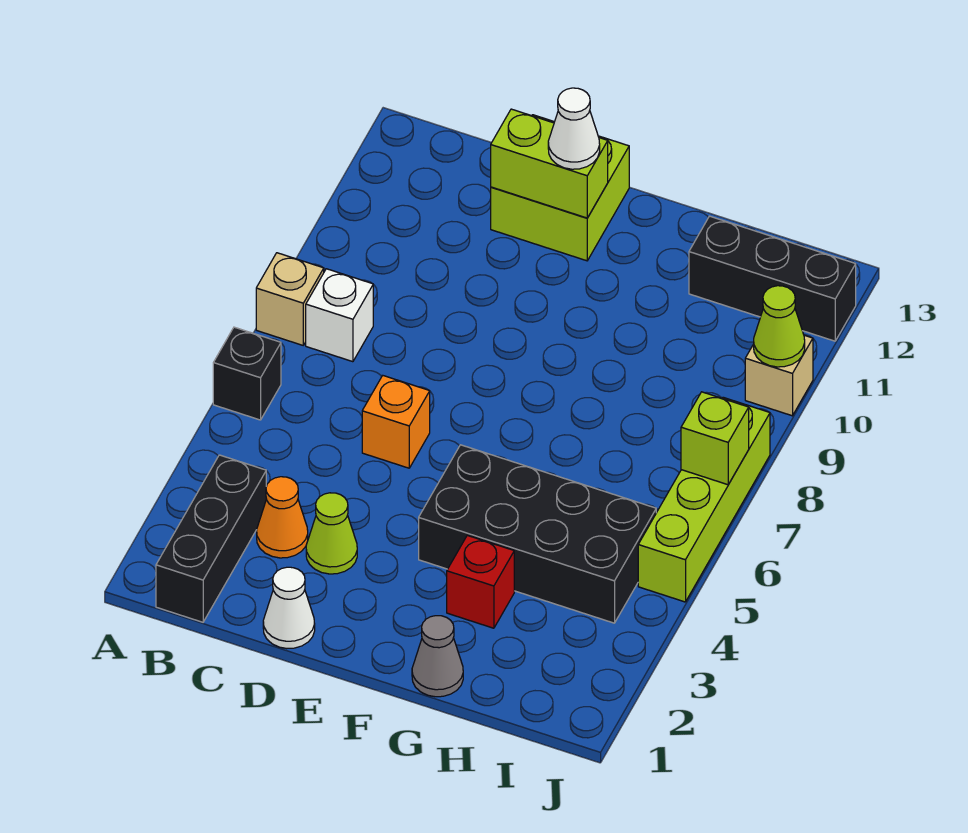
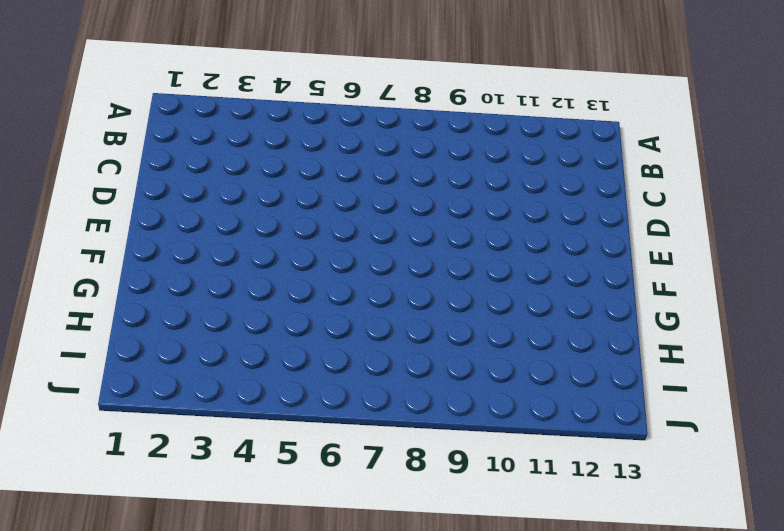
none -> black brick A6 level 1
none -> tan brick A8 level 1
none -> black brick B1:B3 level 1

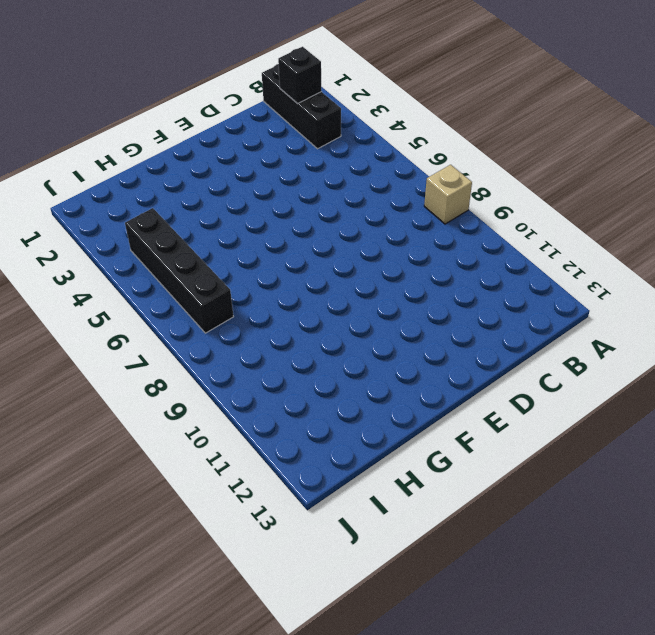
black brick B2 level 2 -> black brick A6 level 1
black brick I4:I7 level 1 -> black brick F4:I5 level 1
none -> white brick B8 level 1
none -> orange cone C3 level 1
none -> white cone D1 level 1

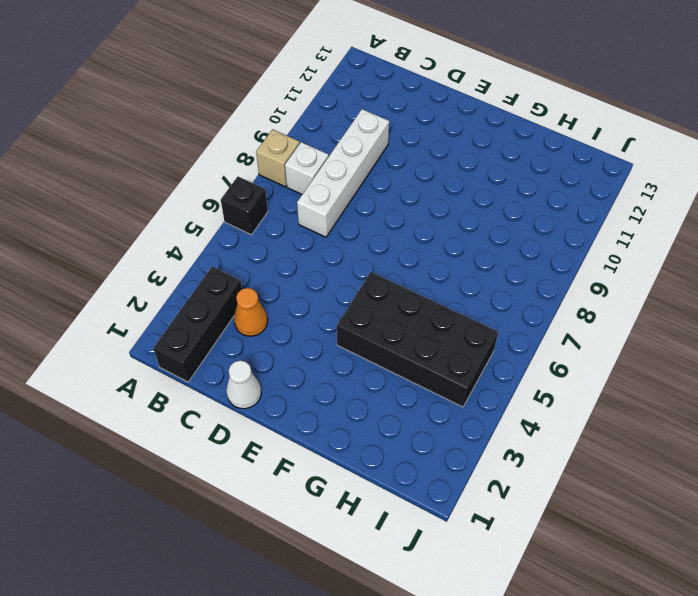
white brick C7:C10 level 1 -> none
none -> lime cone D3 level 1
none -> orange brick D6 level 1
none -> lime brick D12:E13 level 1

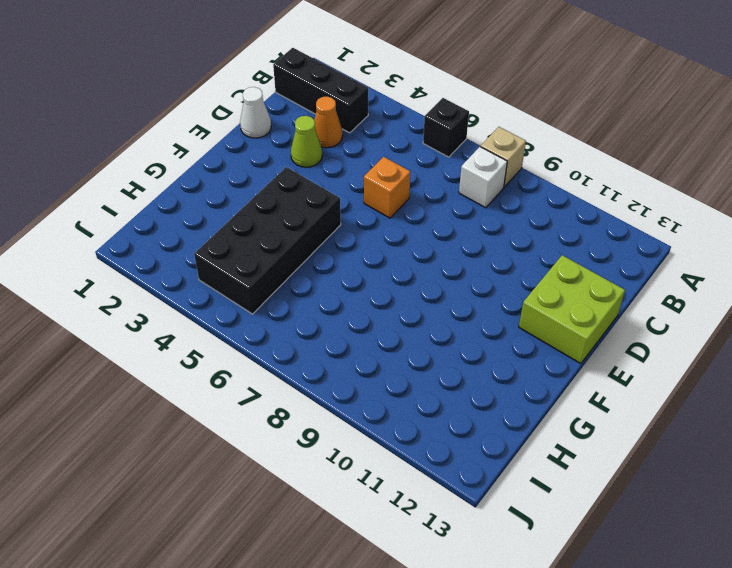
none -> grey cone G1 level 1
none -> red brick G3 level 1
none -> black brick H12:J12 level 1

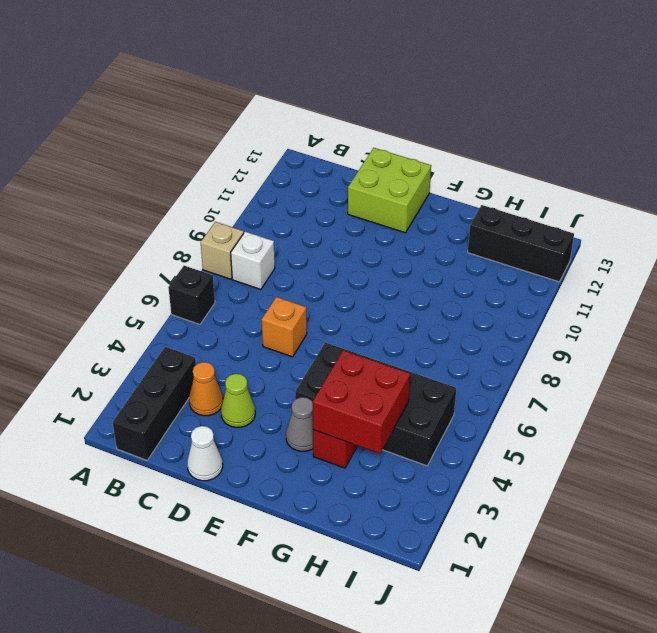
grey cone F3 level 1 -> grey cone G1 level 1
red brick G3:H4 level 2 -> none
none -> lime brick J5:J8 level 1
none -> tan brick J10 level 1
none -> lime brick D12:E12 level 2

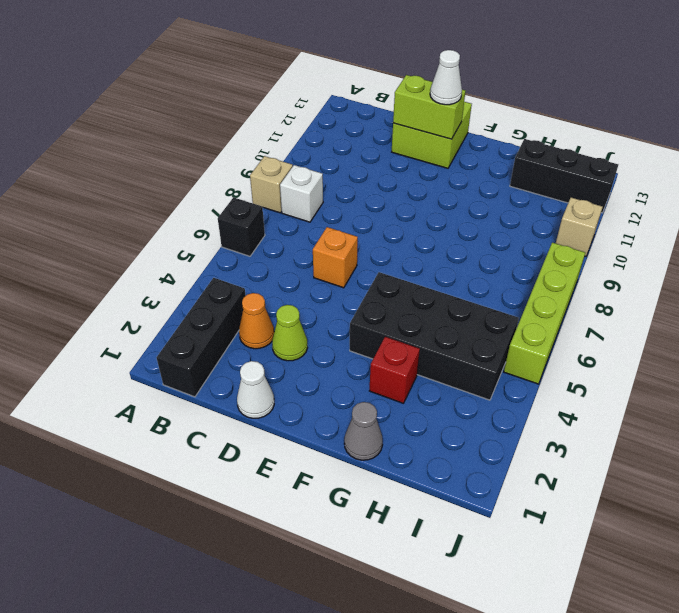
none -> lime brick J7 level 2
none -> lime cone J10 level 2

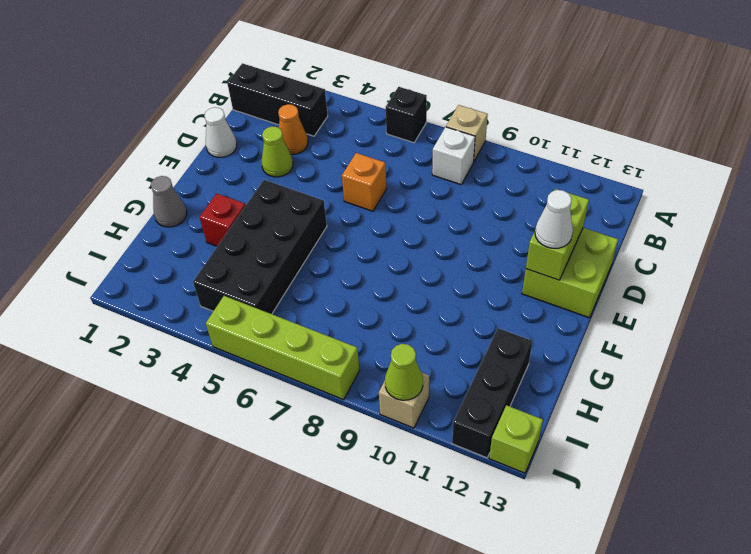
lime brick J13 level 1 -> lime brick J7 level 2

